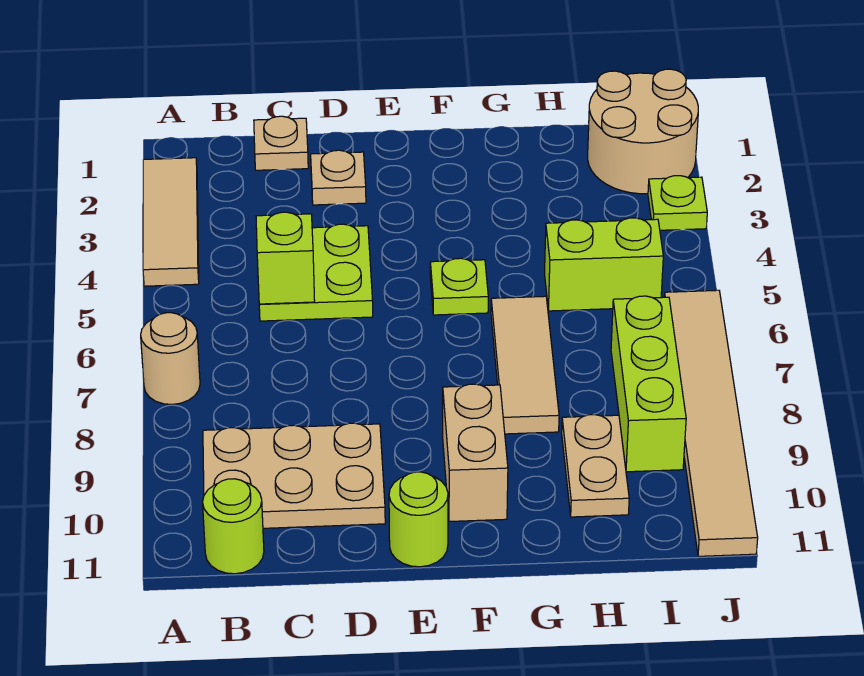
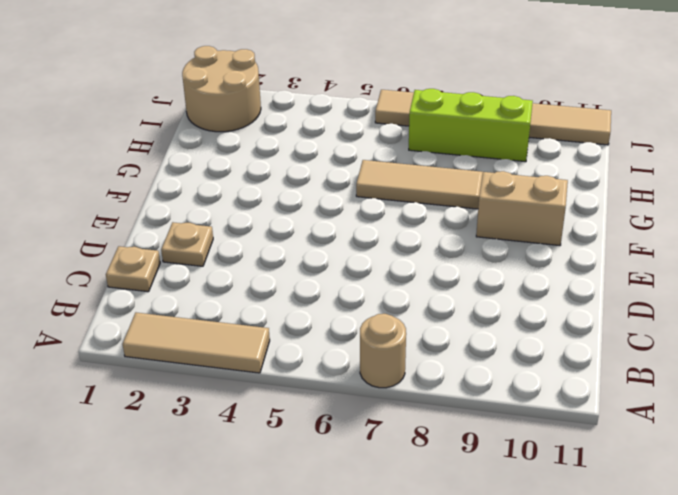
none -> tan plate B9:D10 level 1
none -> lime round brick B11 level 1
none -> lime plate C4:D5 level 1

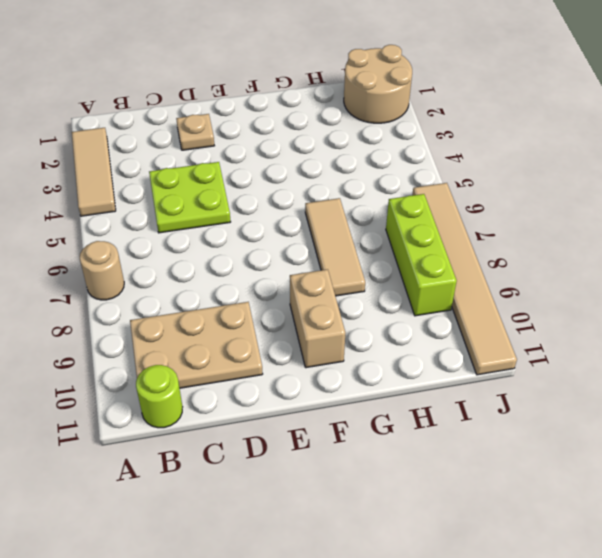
none -> tan plate C1 level 1
none -> lime round brick E11 level 1
none -> lime plate F5 level 1

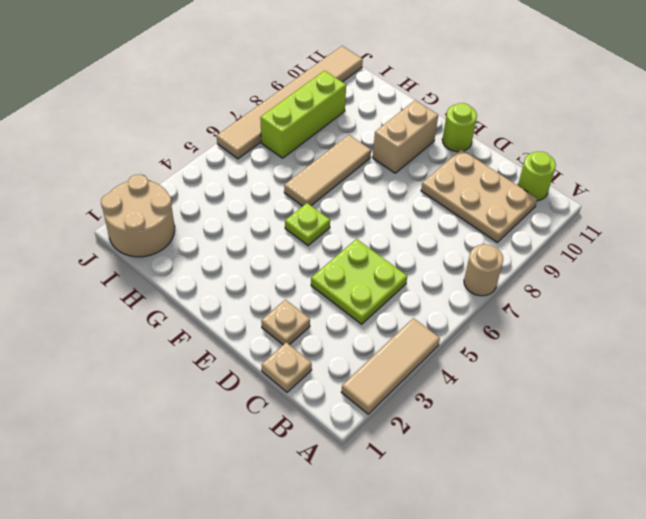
none -> lime brick H5:I5 level 1
none -> tan plate H9:H10 level 1
none -> lime plate J3 level 1

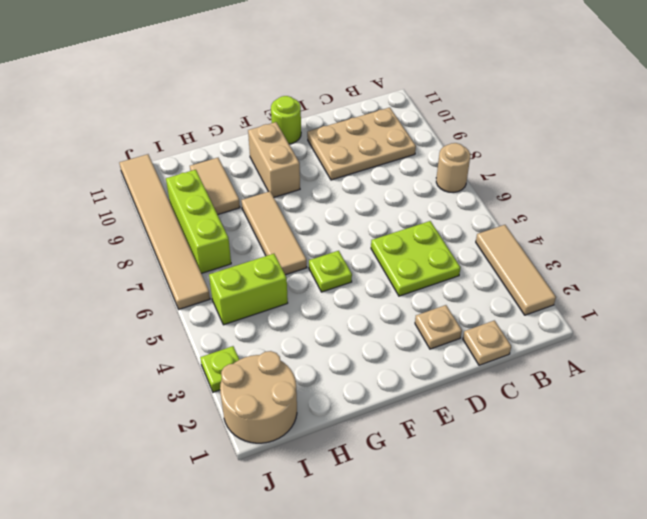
tan tile H9:H10 level 1 -> tan plate H9:H10 level 1
none -> lime round brick B11 level 1
none -> lime brick C5 level 2

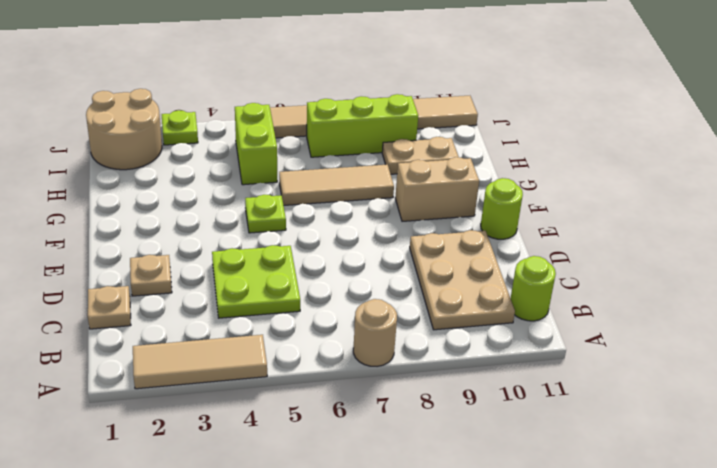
none -> lime brick C5 level 2

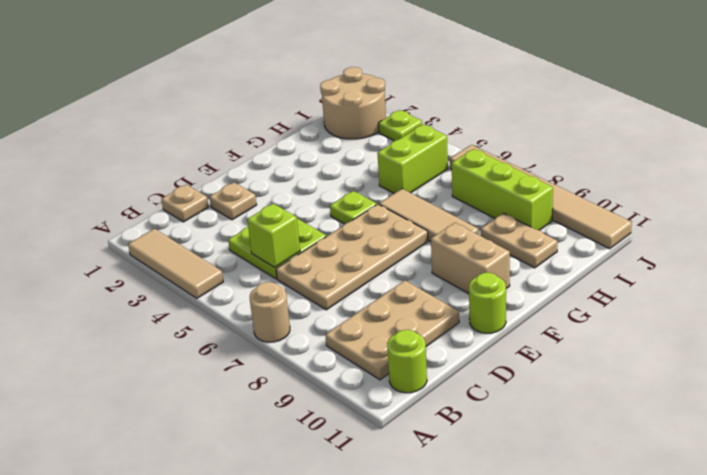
tan plate C6:F7 level 1 -> none

